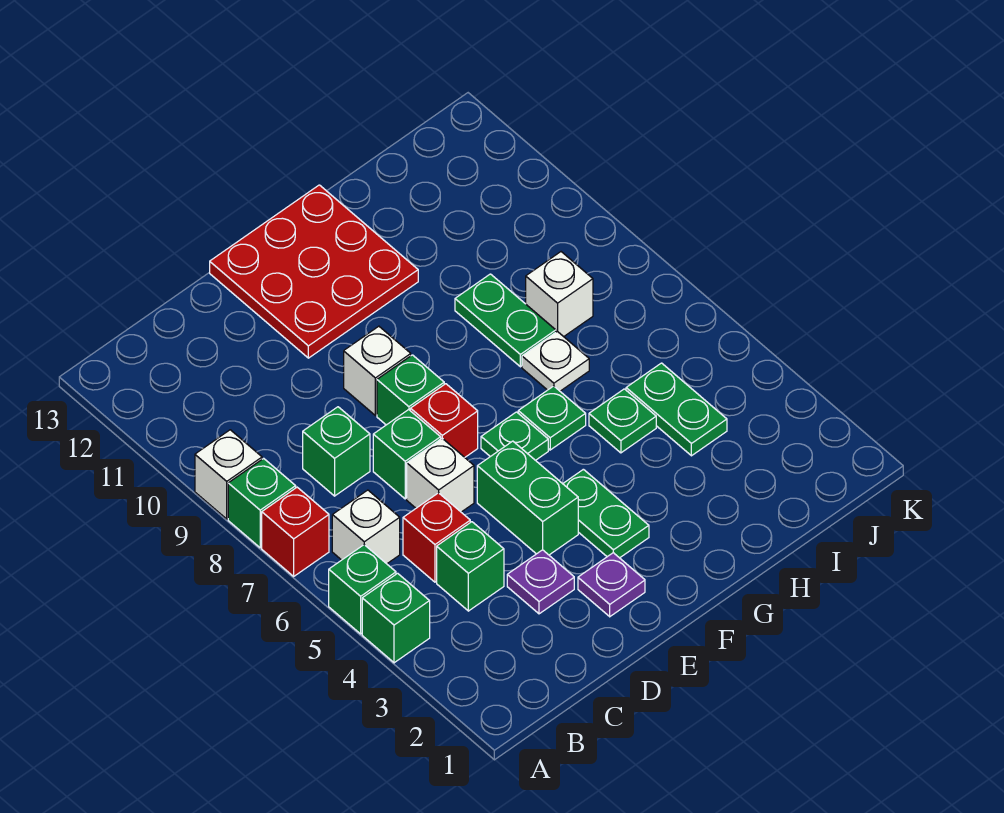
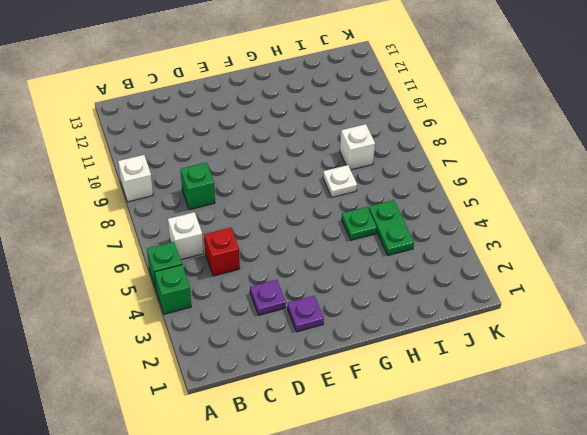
none -> red brick A7 level 1
none -> green brick A8 level 1
none -> green brick C4 level 1

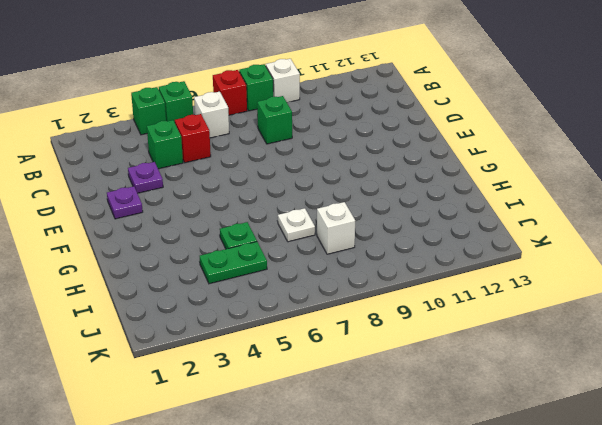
none -> white brick D6 level 1
none -> green brick D7 level 1
none -> green brick E4:E5 level 1

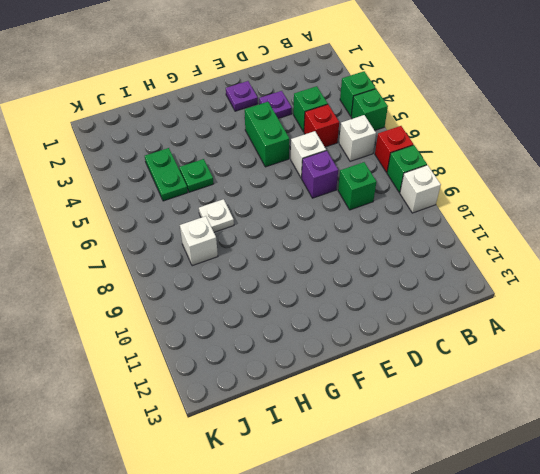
purple brick D7 level 1 -> green brick D7 level 1
none -> red brick E7 level 1
none -> green brick E8 level 1
none -> white brick E9 level 1

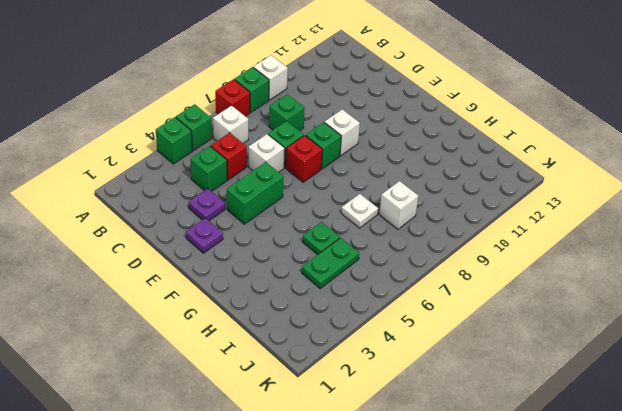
none -> red plate E11:G13 level 1
none -> green plate F3:F4 level 1
none -> green plate F6 level 1

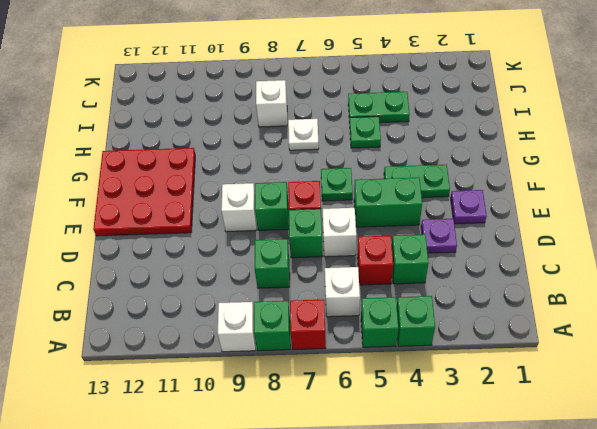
none -> green plate G6 level 1
none -> green plate H8:H9 level 1

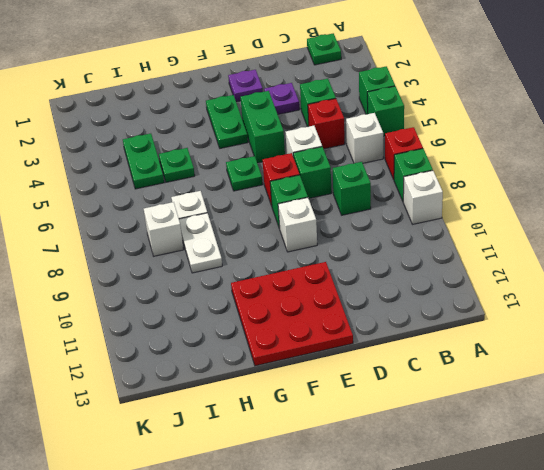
green plate B1 level 1 -> green plate G6 level 1
white plate H8:H9 level 1 -> green plate H8:H9 level 1

